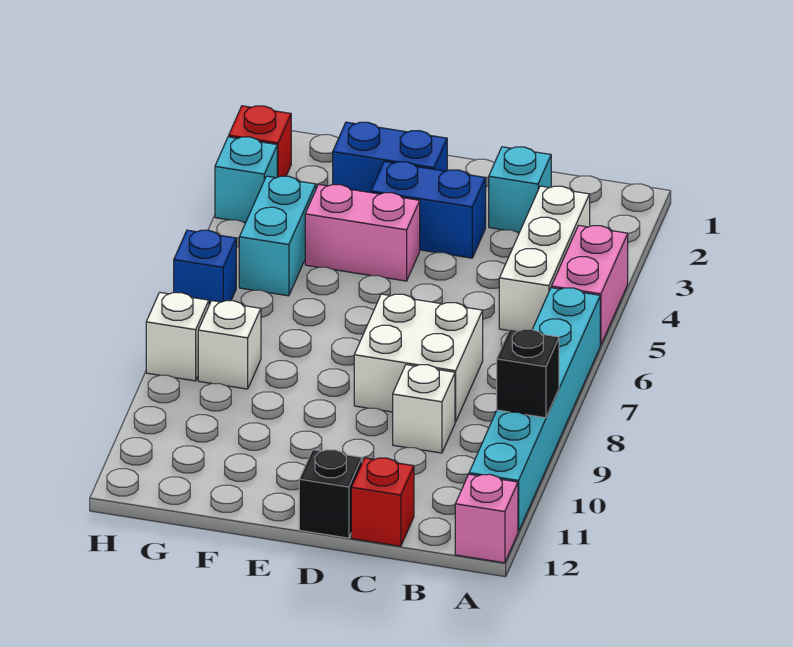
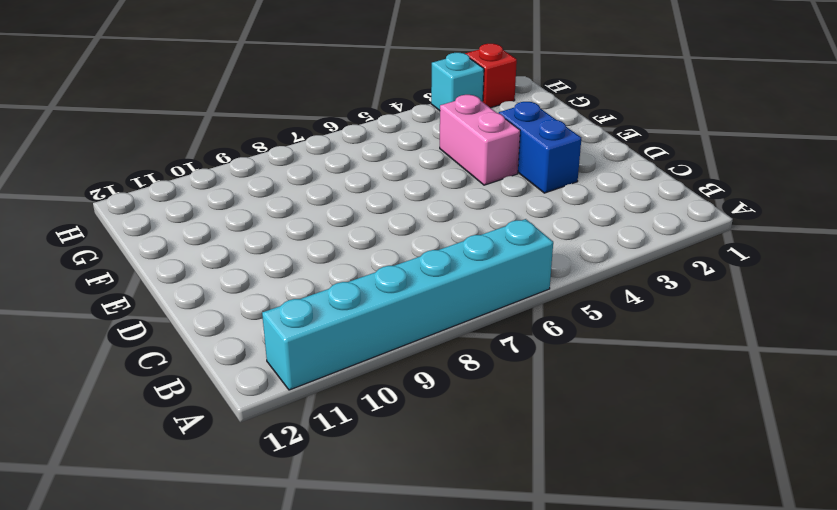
none -> pink brick A4:A5 level 1
none -> pink brick A12 level 1
none -> white brick B3:B5 level 1

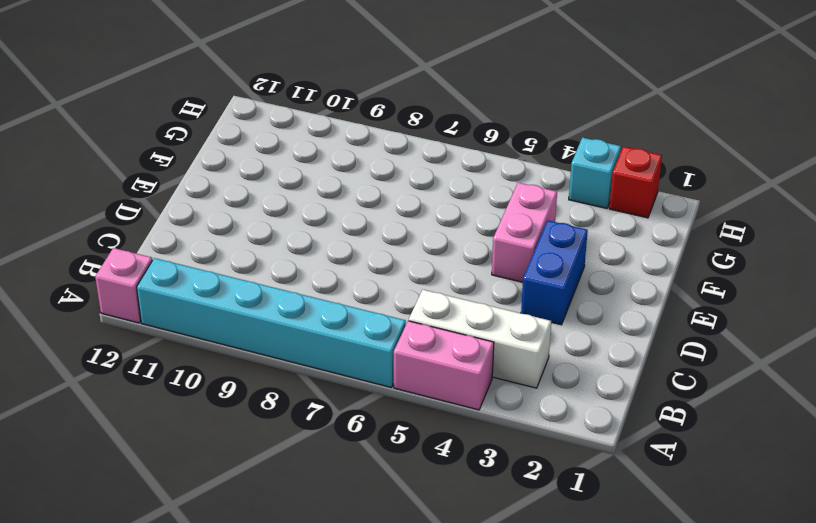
none -> cyan brick C2 level 1
none -> white brick C7:D8 level 1
none -> white brick C9 level 1

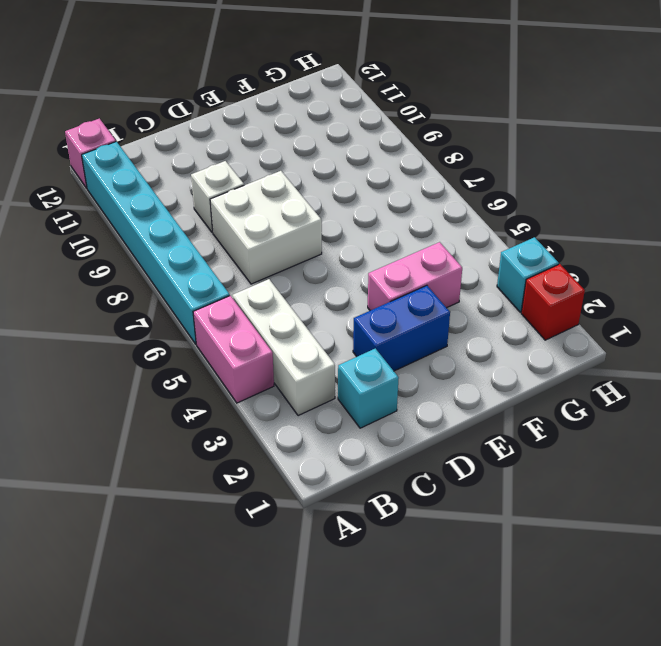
none -> red brick C12 level 1
none -> black brick D12 level 1
none -> blue brick E2:F2 level 1

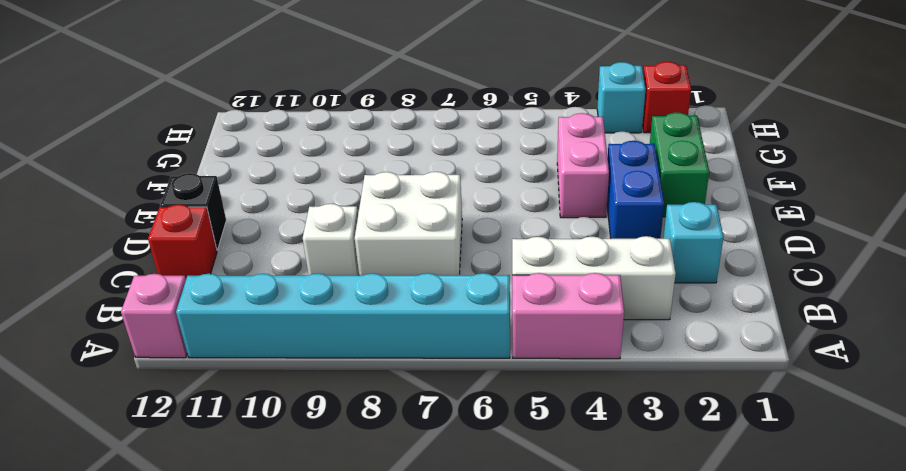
green brick E2:F2 level 1 -> blue brick E2:F2 level 1
none -> cyan brick G4:G5 level 1
none -> white brick G8 level 1
none -> blue brick H6 level 1

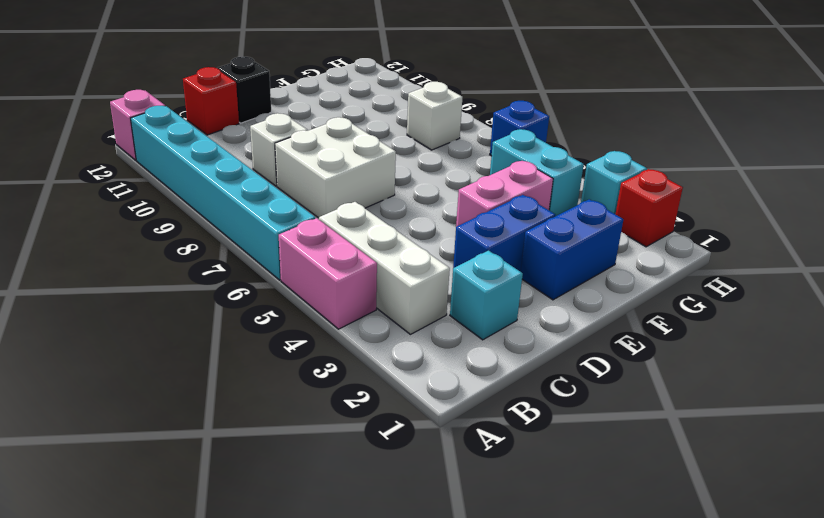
none -> white brick H8 level 1
none -> black brick A9 level 2

